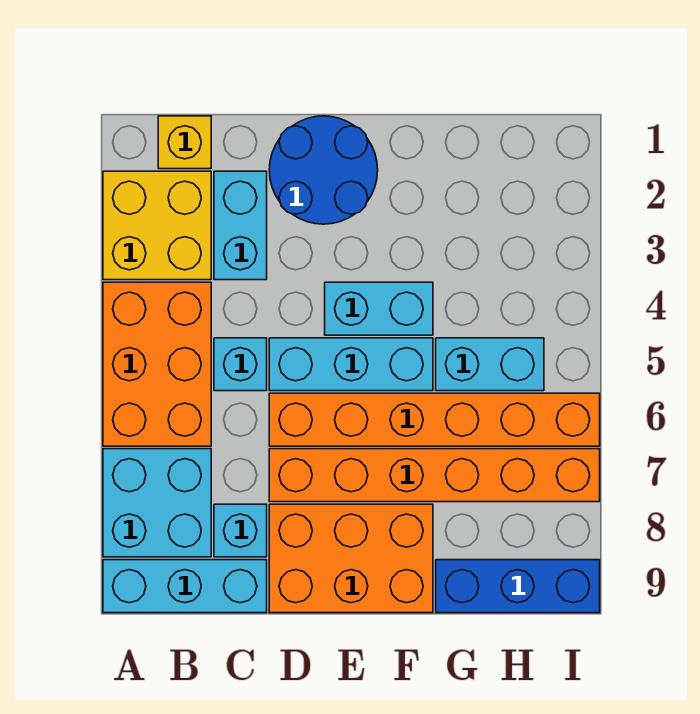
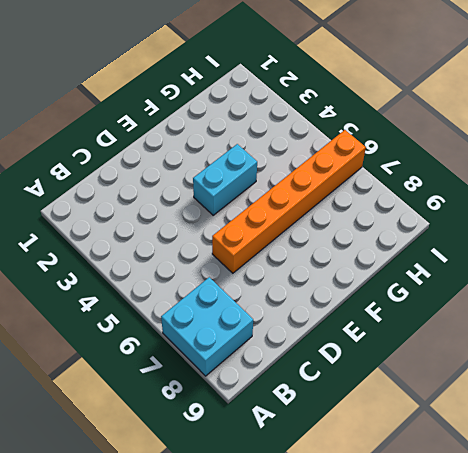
none -> yellow brick A2:B3 level 1
none -> orange brick A4:B6 level 1
none -> cyan brick A9:C9 level 1

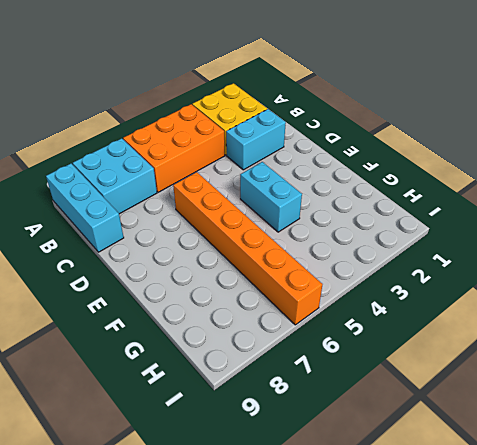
none -> yellow brick B1 level 1
none -> cyan brick C5 level 1
none -> cyan brick C8 level 1

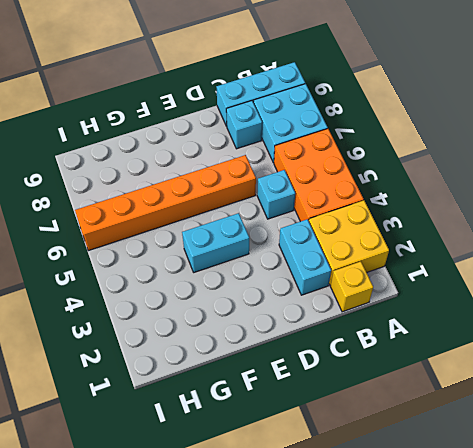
none -> blue round brick D1:E2 level 1
none -> cyan brick D5:F5 level 1
none -> orange brick D7:I7 level 1

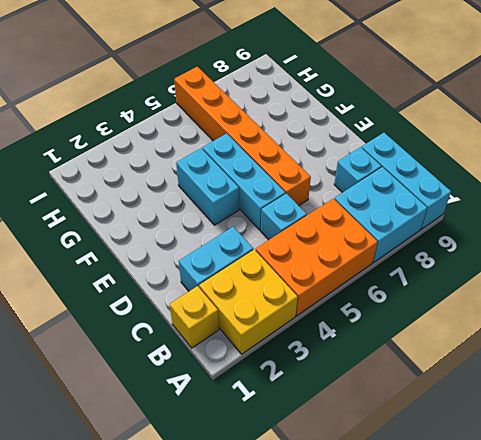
none -> blue round brick D1:E2 level 1
none -> orange brick D7:I7 level 1
none -> orange brick D8:F9 level 1

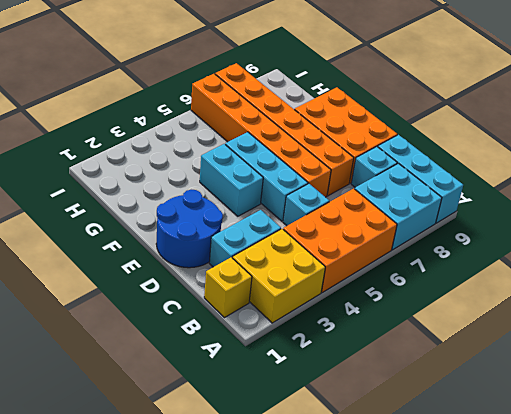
none -> cyan brick G5:H5 level 1
none -> blue brick G9:I9 level 1

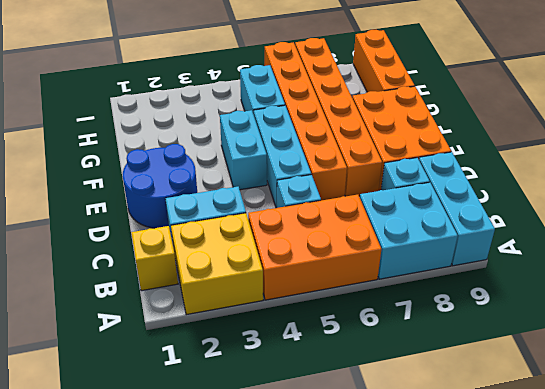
orange brick G9:I9 level 1 -> blue brick G9:I9 level 1

